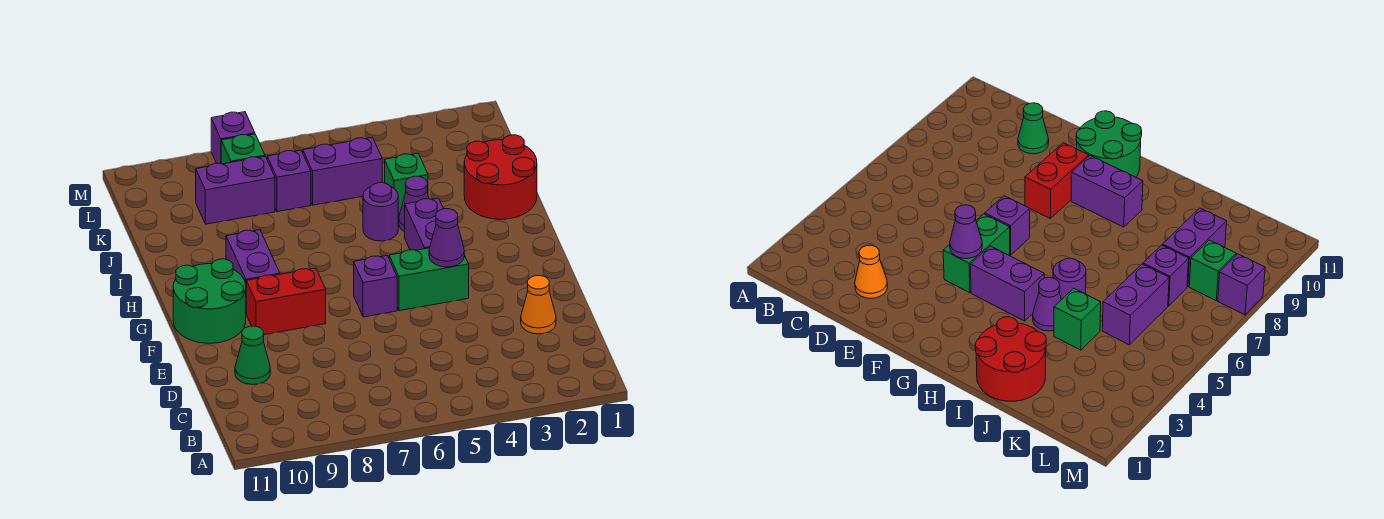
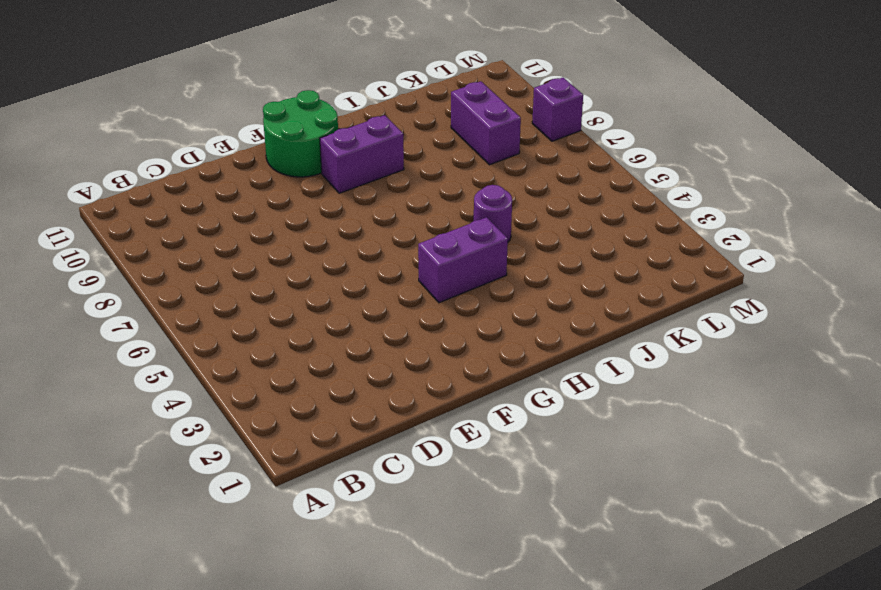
none -> orange cone D2 level 1
none -> green cone D10 level 1
none -> green brick F4:F5 level 1

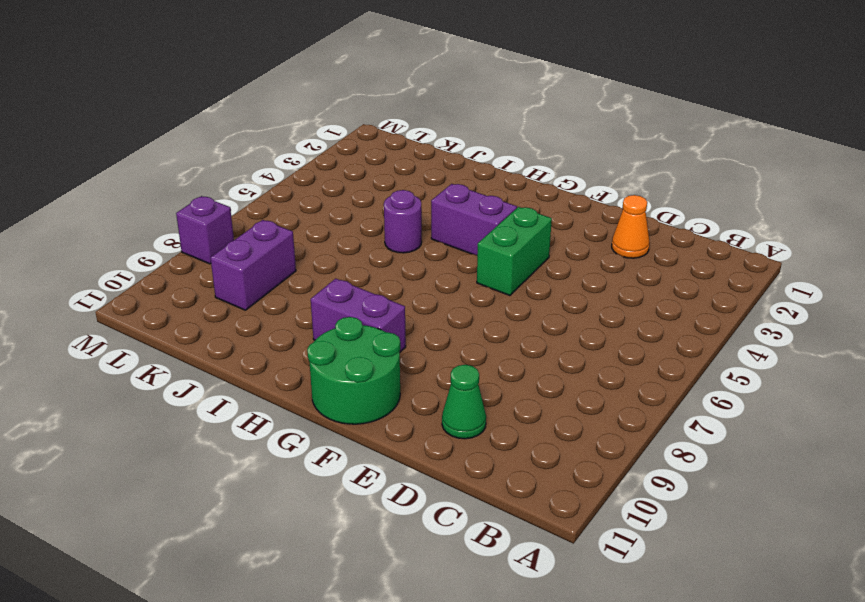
none -> purple brick F6 level 1
none -> red brick F8:F9 level 1
none -> red round brick I1:J2 level 1

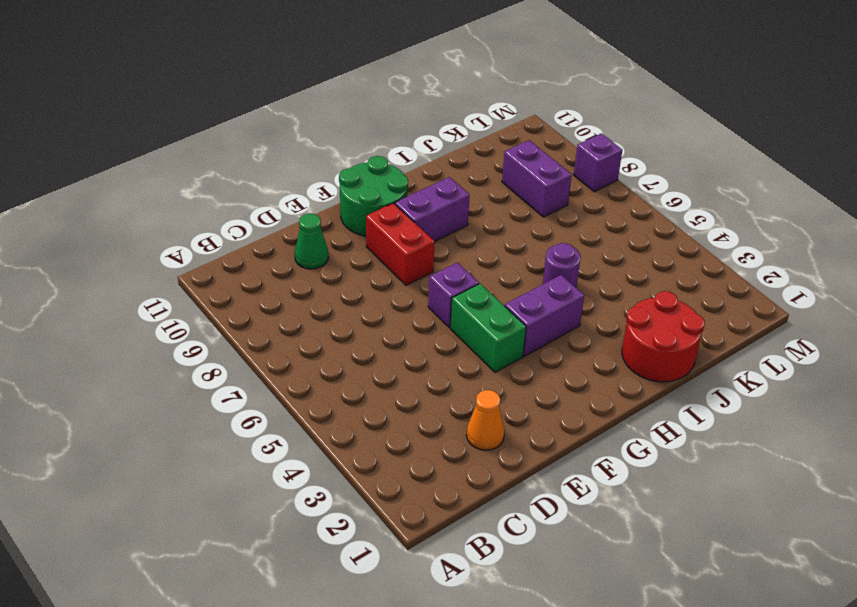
none -> purple cone I4 level 1
none -> green brick J4 level 1
none -> purple brick K5:K6 level 1

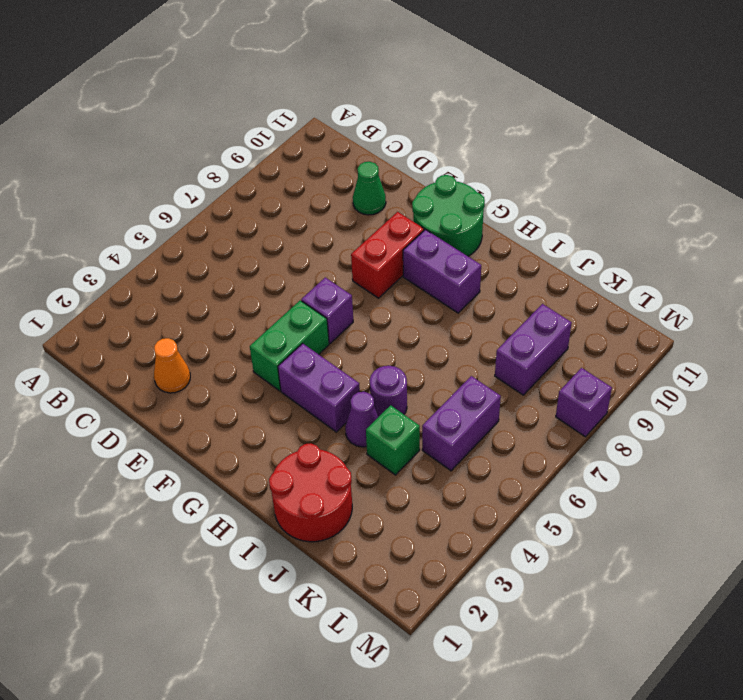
none -> purple brick K7 level 1
none -> green brick L8 level 1
none -> purple cone F4 level 2

